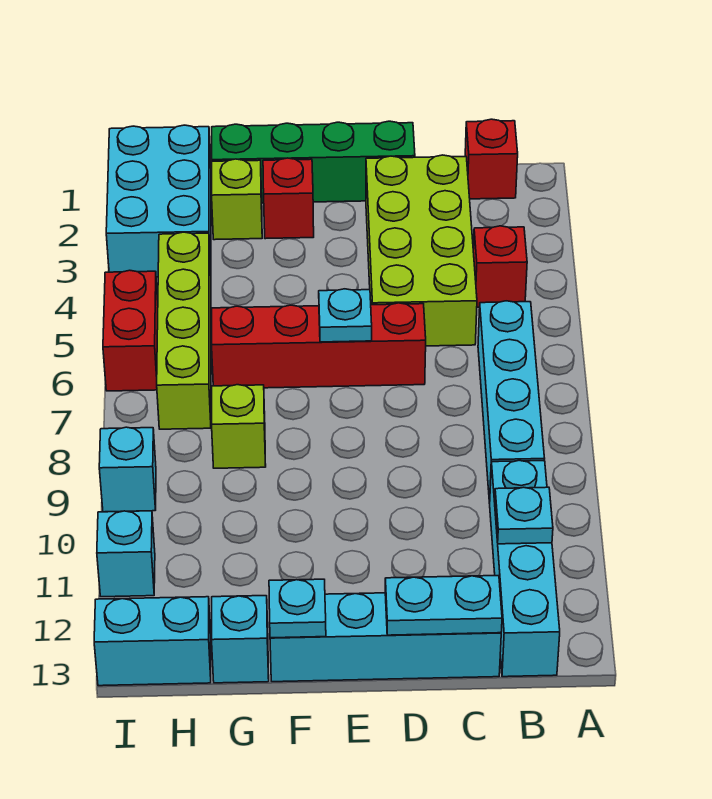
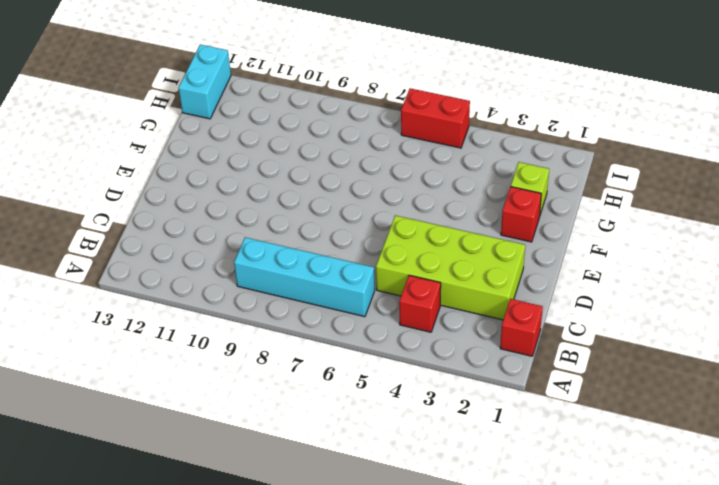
none -> cyan brick B10:B13 level 1
none -> cyan brick C13:F13 level 1
none -> green brick D1:G1 level 1

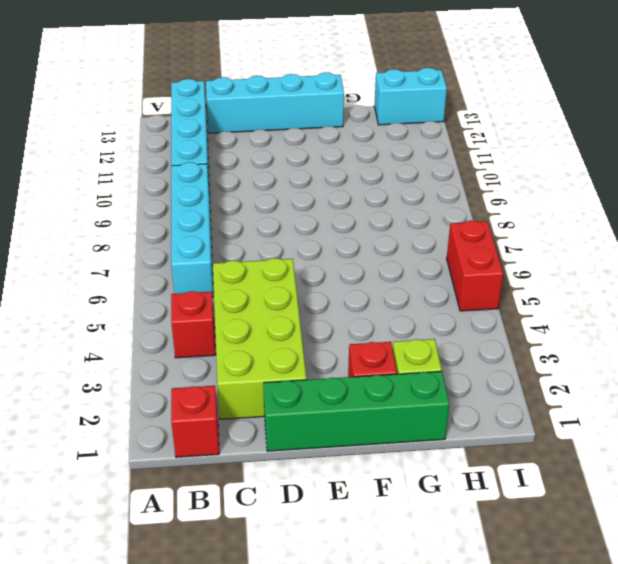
none -> red brick D6:G6 level 1
none -> lime brick G8 level 1
none -> cyan brick G13 level 1

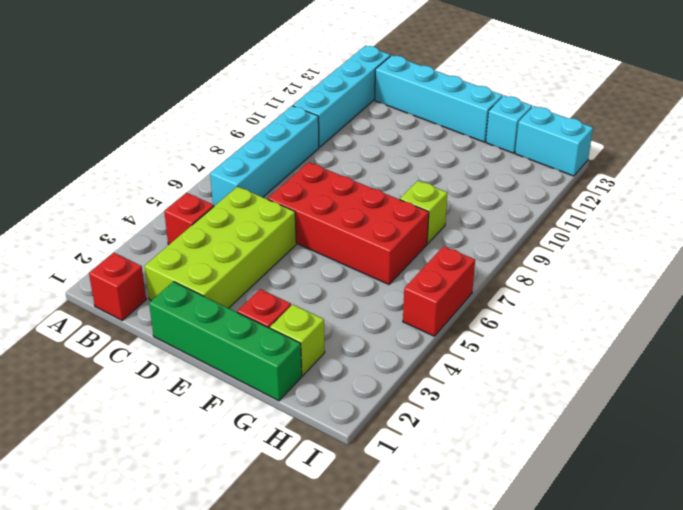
red brick D6:G7 level 1 -> red brick D6:G6 level 1
none -> cyan brick H1:I3 level 1
none -> lime brick H4:H7 level 1
none -> cyan brick I9 level 1

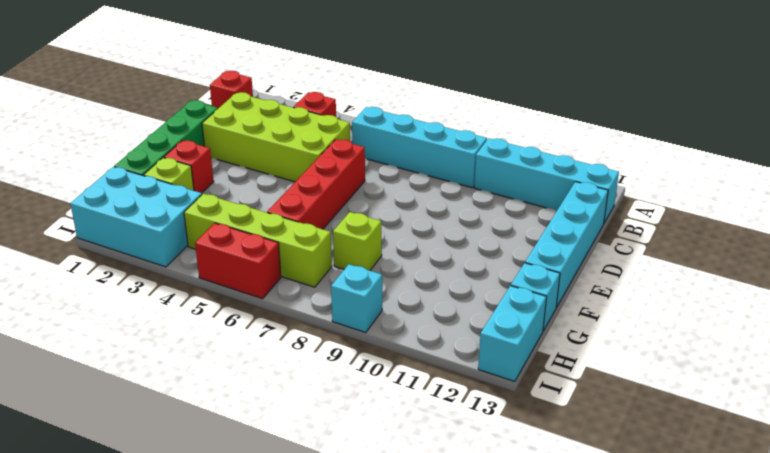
none -> cyan brick I11 level 1
none -> cyan plate B11 level 2
none -> cyan plate C13:D13 level 2

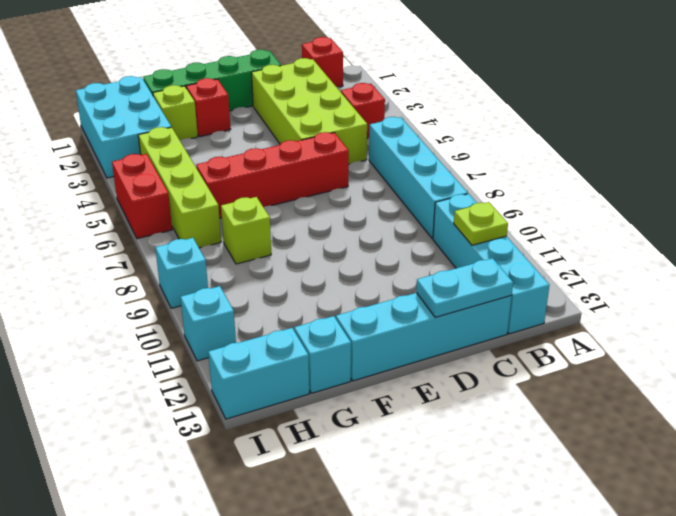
lime plate B11 level 2 -> cyan plate B11 level 2
none -> cyan plate E6 level 2
none -> cyan plate F13 level 2

